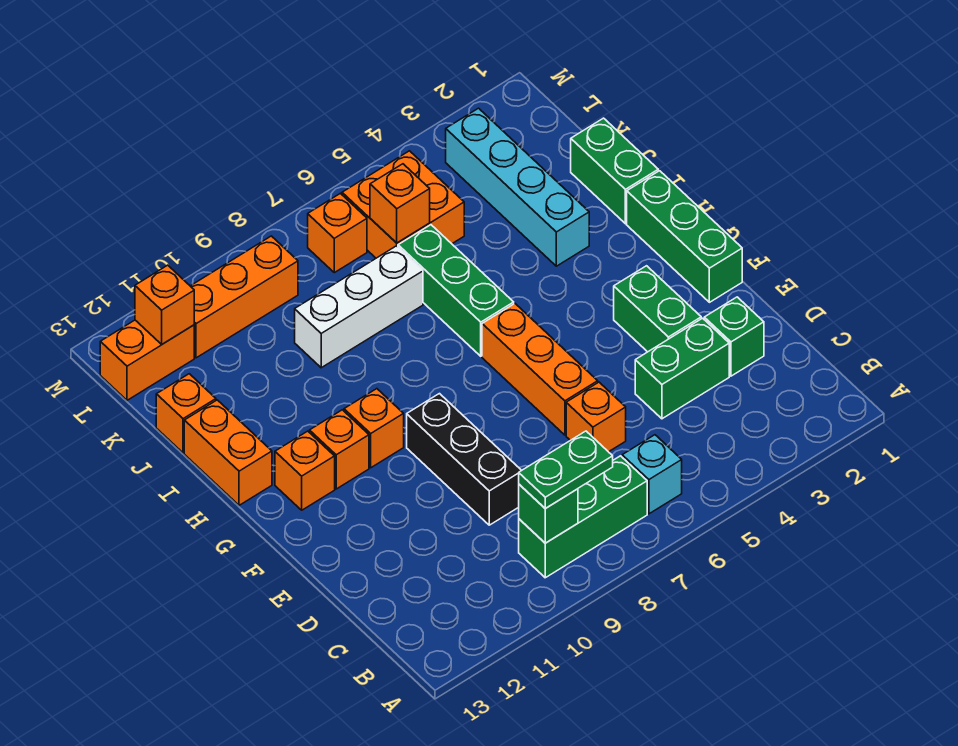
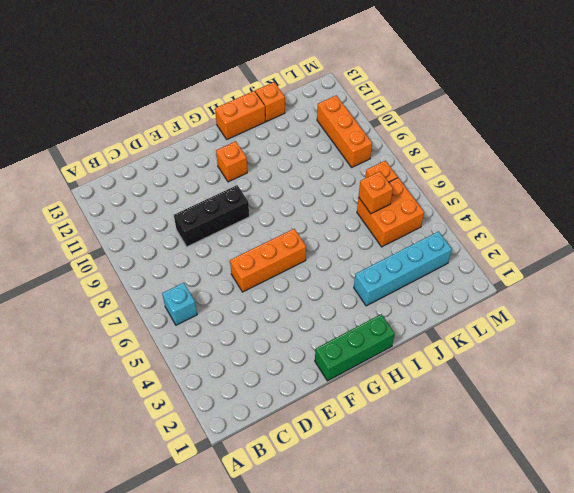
none -> green brick B7:B9 level 1
none -> green brick D2 level 1
none -> green brick D3:D4 level 1

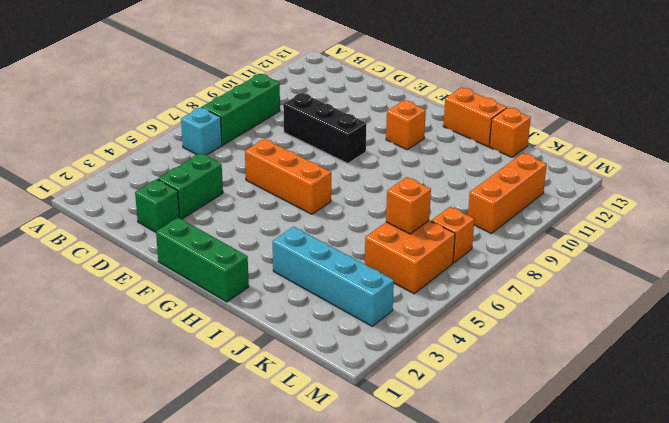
none -> orange brick D6 level 1
none -> green brick E3:F3 level 1
none -> orange brick G10 level 1

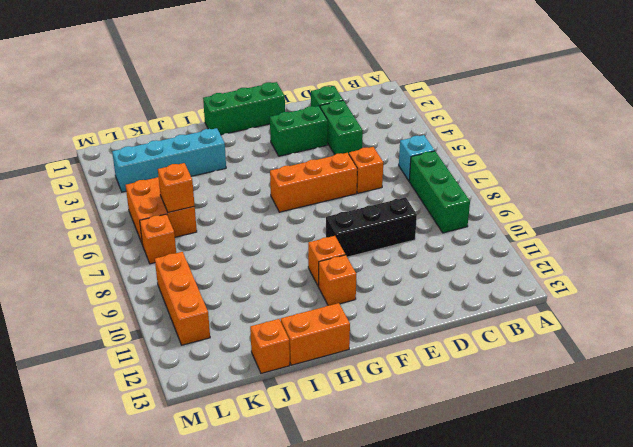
none -> orange brick G12 level 1
none -> green brick H6:J6 level 1
none -> green brick I1:J1 level 1

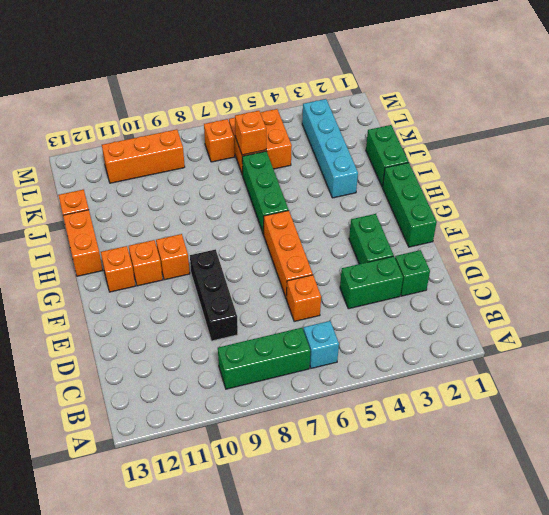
none -> white brick J7:J9 level 1
none -> orange brick L12:L13 level 1
none -> green brick B9 level 2

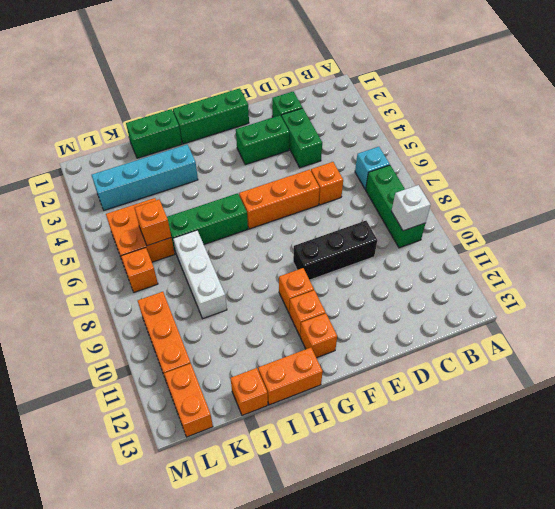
white brick B9 level 2 -> green brick B9 level 2
none -> orange brick L12 level 2
none -> green plate B8:B9 level 3

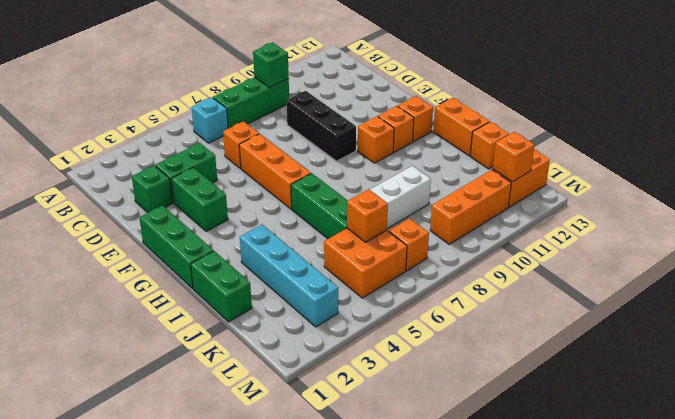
none -> green plate B8:B9 level 3

